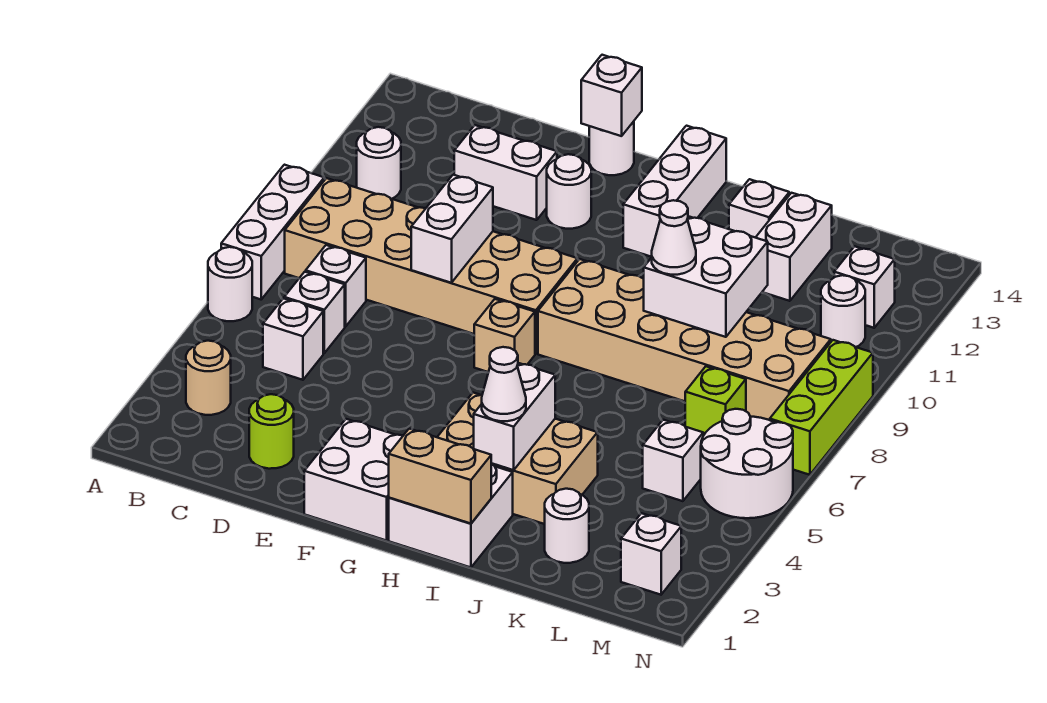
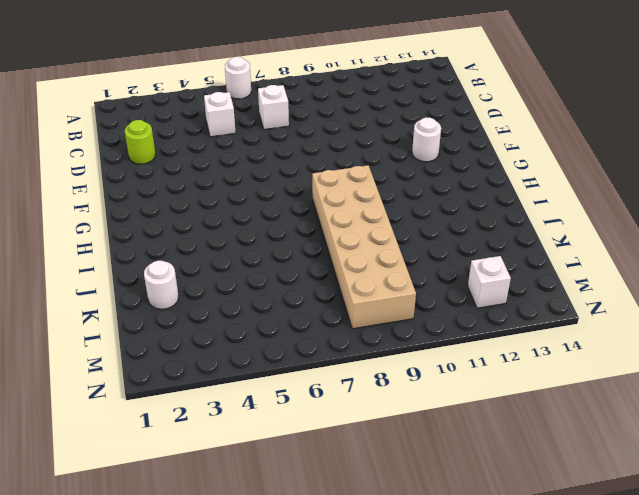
none -> white brick A7:A9 level 1
none -> tan round brick B3 level 1
none -> tan brick B8:G9 level 1
none -> white round brick B11 level 1

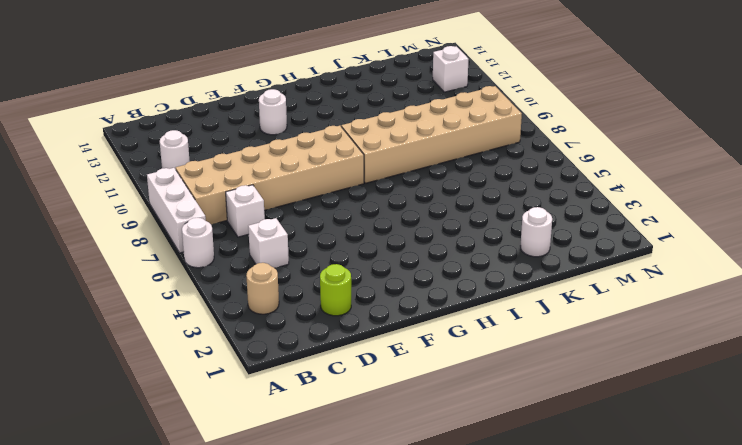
none -> white brick C6 level 1
none -> white brick D12:E12 level 1
none -> white brick F1:G2 level 1
none -> white round brick F14 level 1

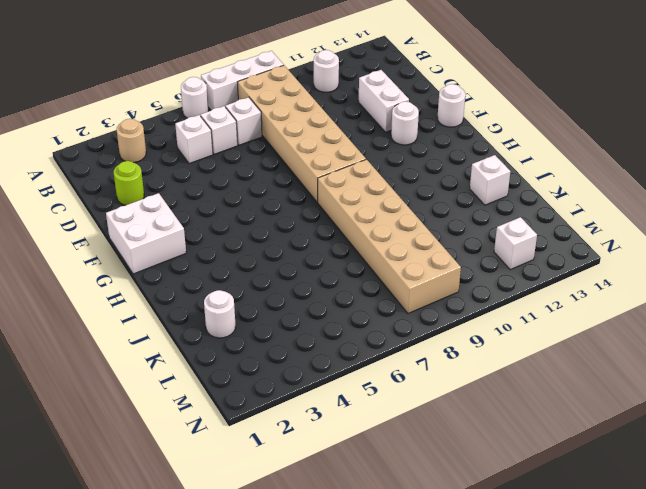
none -> tan brick G7 level 1
none -> white brick H1:I2 level 1
none -> tan brick H3:J4 level 1
none -> white brick H12:H14 level 1

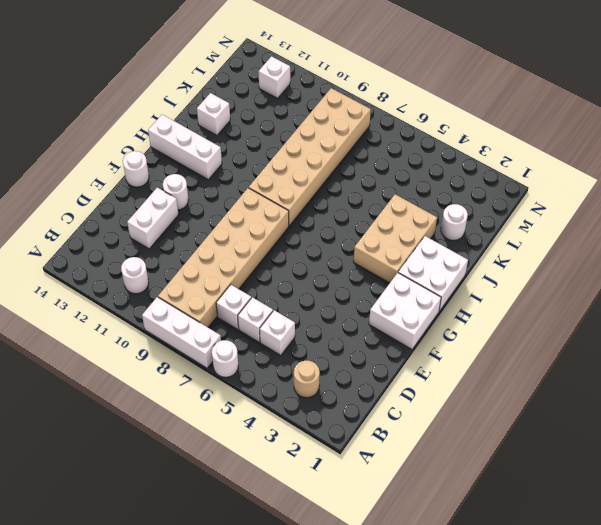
none -> lime round brick D2 level 1
none -> tan brick G7 level 1
none -> white brick K12:K13 level 1
none -> white brick L5 level 1

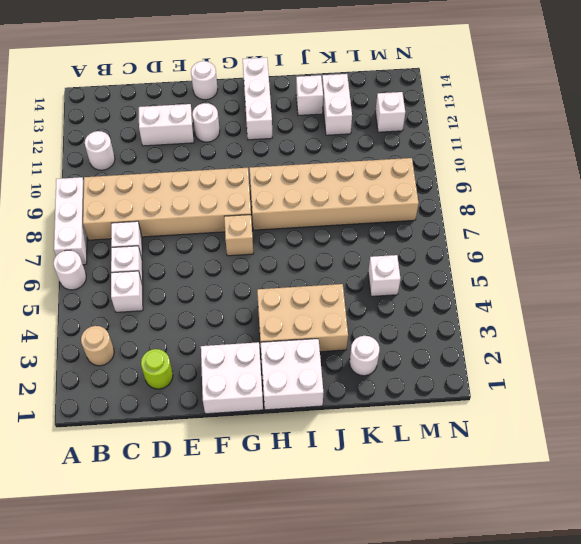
none -> lime brick L7 level 1
none -> white brick M2 level 1
none -> white round brick M5:N6 level 1
none -> white round brick M11 level 1

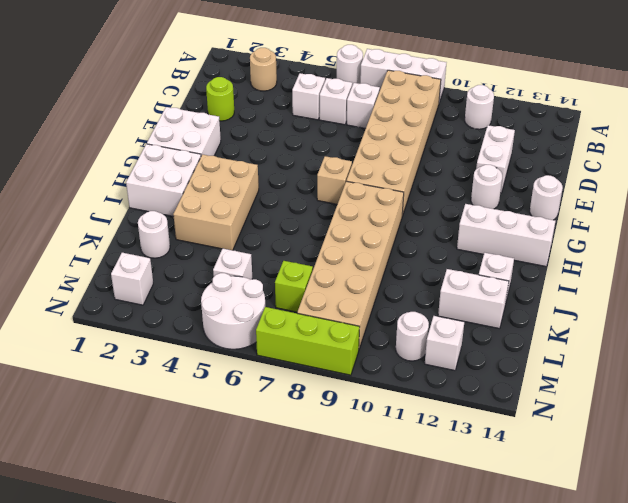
none -> white brick E8:E9 level 2
none -> white brick F14 level 2
none -> tan brick H1:I1 level 2
none -> white brick I3:I4 level 2

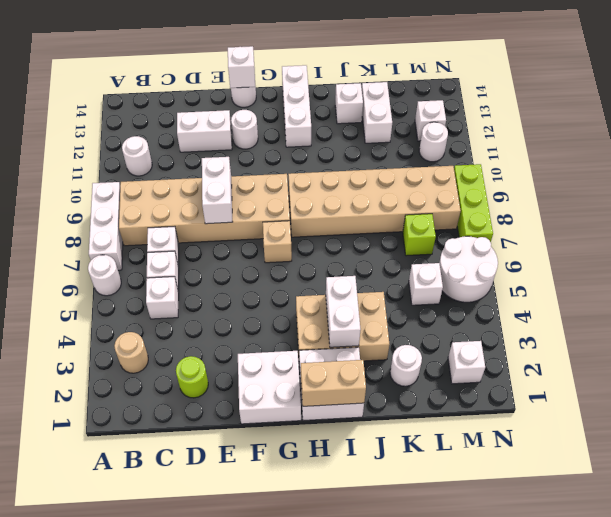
none -> white brick J9:K10 level 2
none -> white cone I3 level 3
none -> white cone J9 level 3

